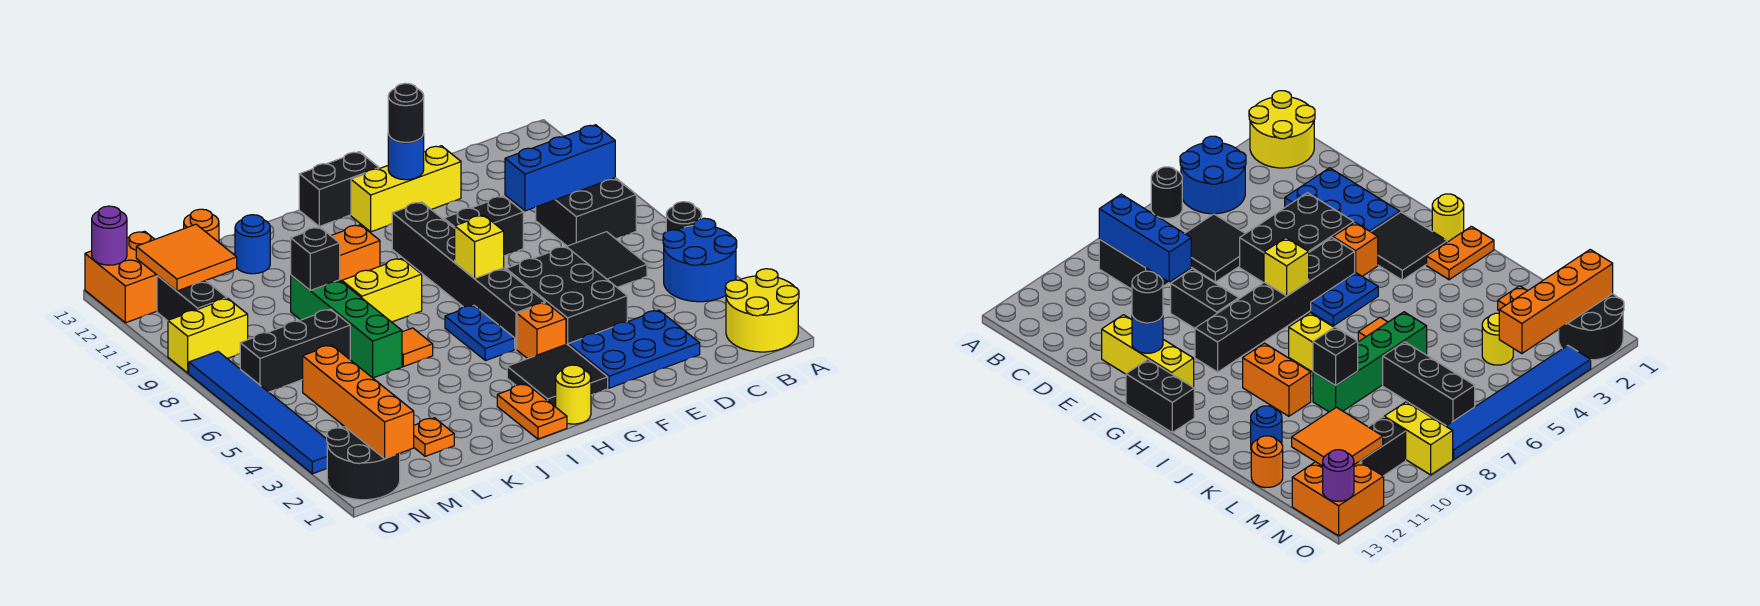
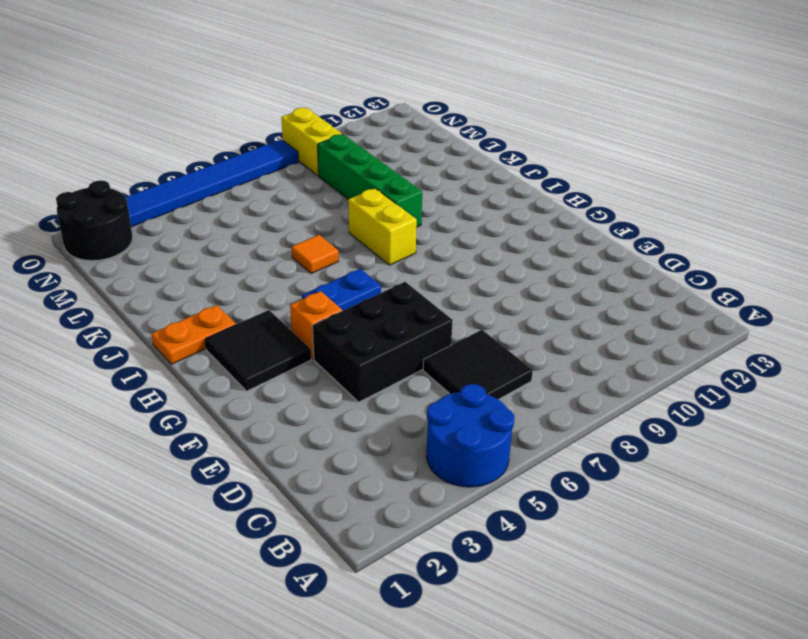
green brick J9:M9 level 1 -> green brick K6:K9 level 1
none -> yellow round brick A1:B2 level 1
none -> black round brick A6 level 1
none -> black brick B8:C9 level 1
none -> blue plate D2:F3 level 1

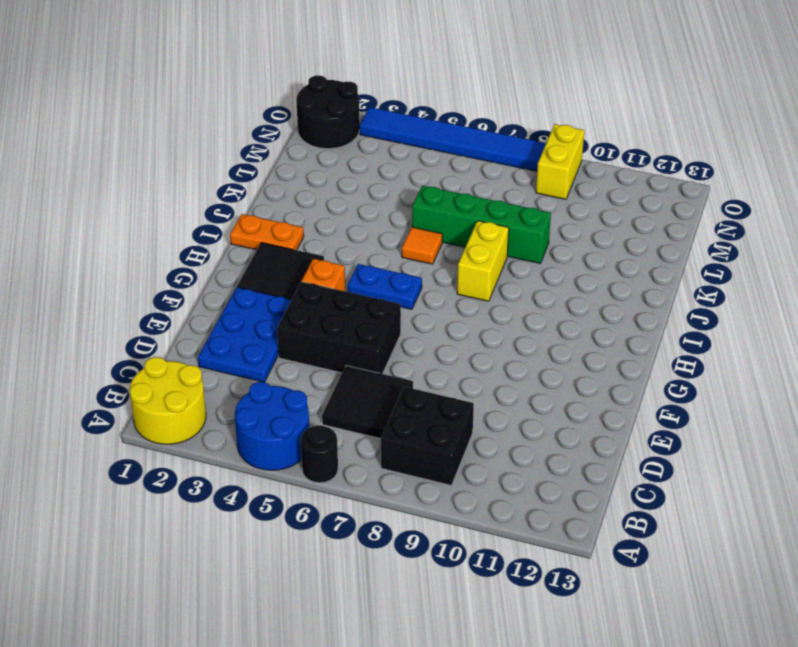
none -> black brick E9:F9 level 1
none -> yellow brick E12:G12 level 1
none -> black brick G5:G10 level 1
none -> black brick G13:H13 level 1

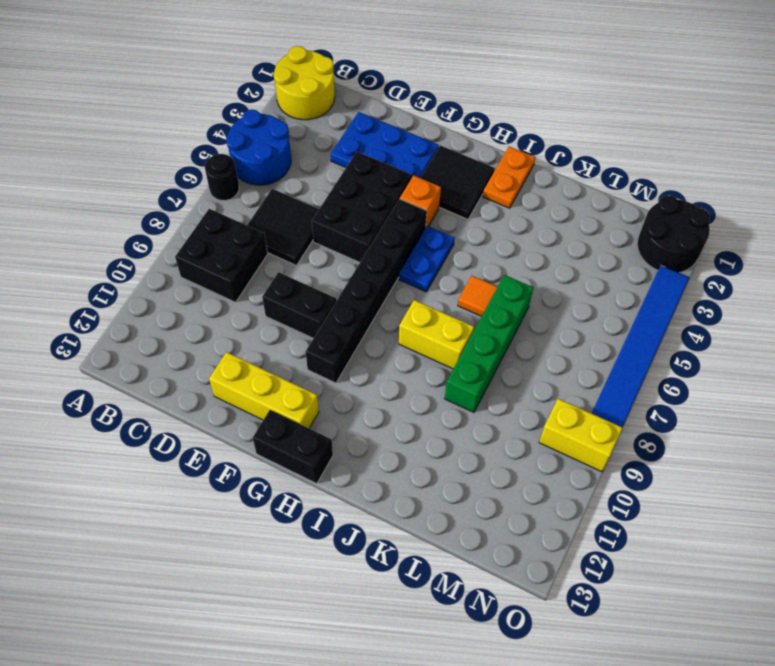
none -> yellow round brick H1 level 1
none -> orange brick I10:J10 level 1
none -> blue round brick K12 level 1
none -> orange plate L2 level 1

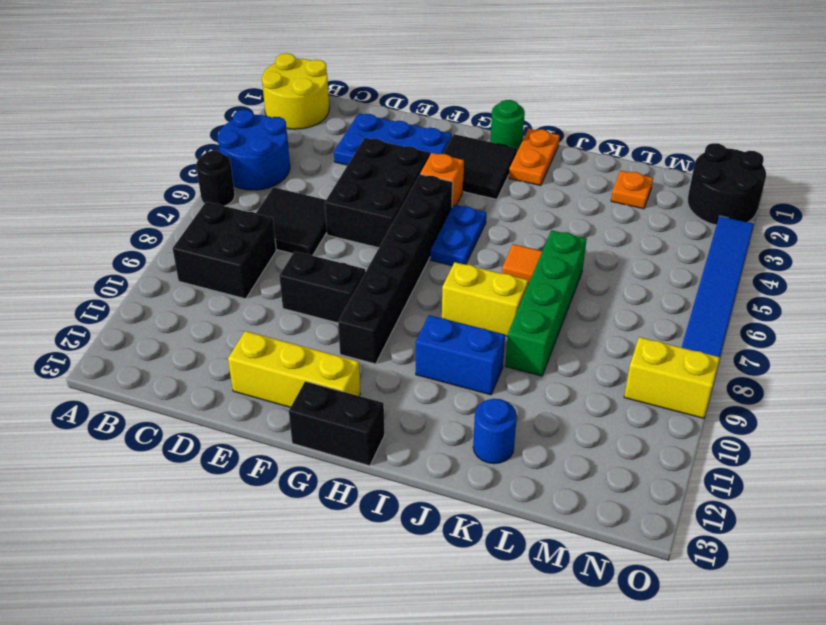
green round brick H1 level 1 -> yellow round brick H1 level 1
blue brick I10:J10 level 1 -> orange brick I10:J10 level 1
none -> black brick L7:N7 level 1
none -> orange round brick L13 level 1
none -> yellow round brick M4 level 1
none -> black brick N10:N11 level 1

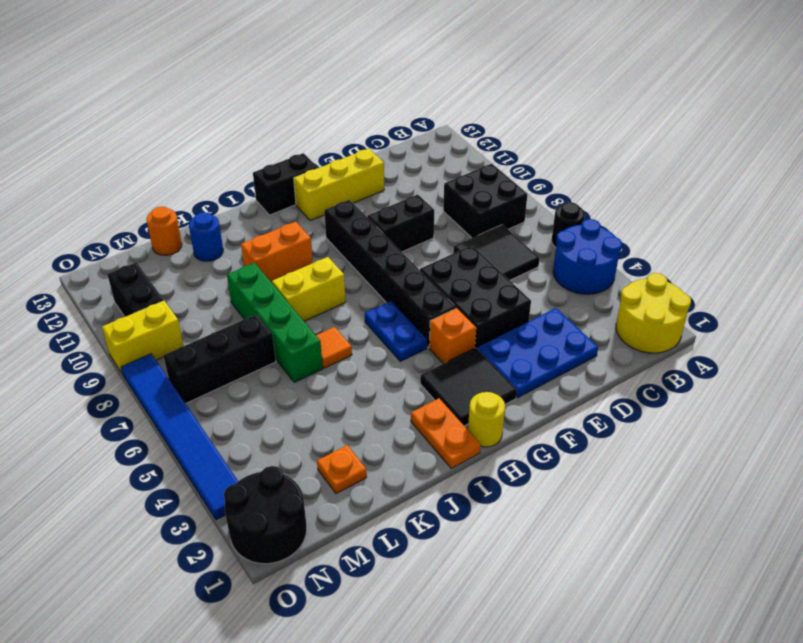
none -> yellow round brick M4 level 1
none -> orange brick N12:O13 level 1
none -> blue brick B9:D9 level 2
none -> blue round brick F12 level 2

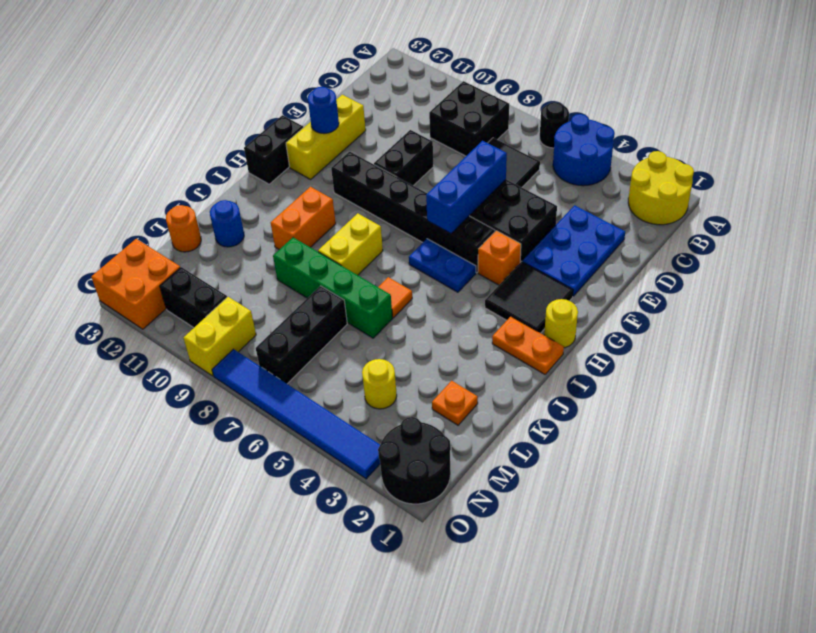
blue brick E6:G6 level 2 -> blue brick B9:D9 level 2
none -> yellow brick G7 level 2
none -> black brick K9 level 2
none -> orange tile M11:N12 level 2
none -> orange brick N1:N4 level 2

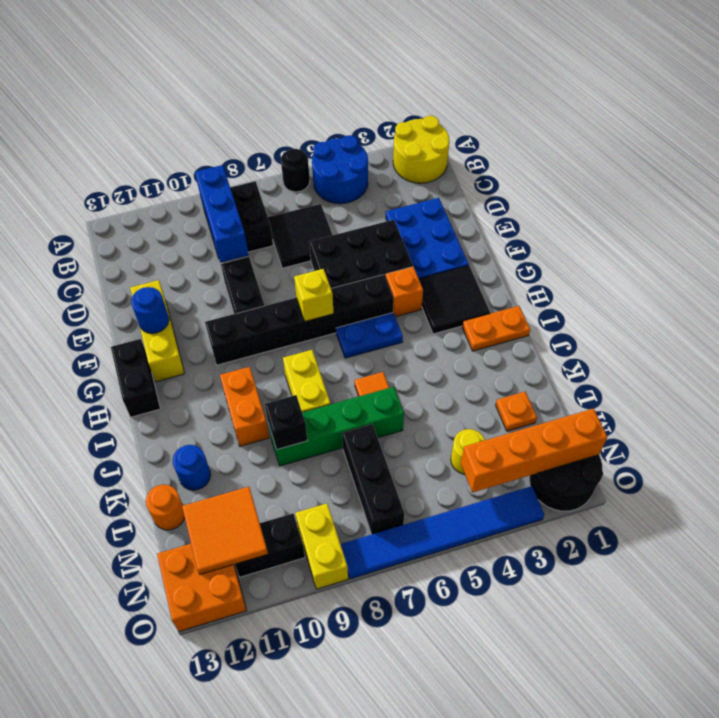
none -> yellow round brick H1 level 1
none -> purple round brick O13 level 2
none -> black round brick F12 level 3

